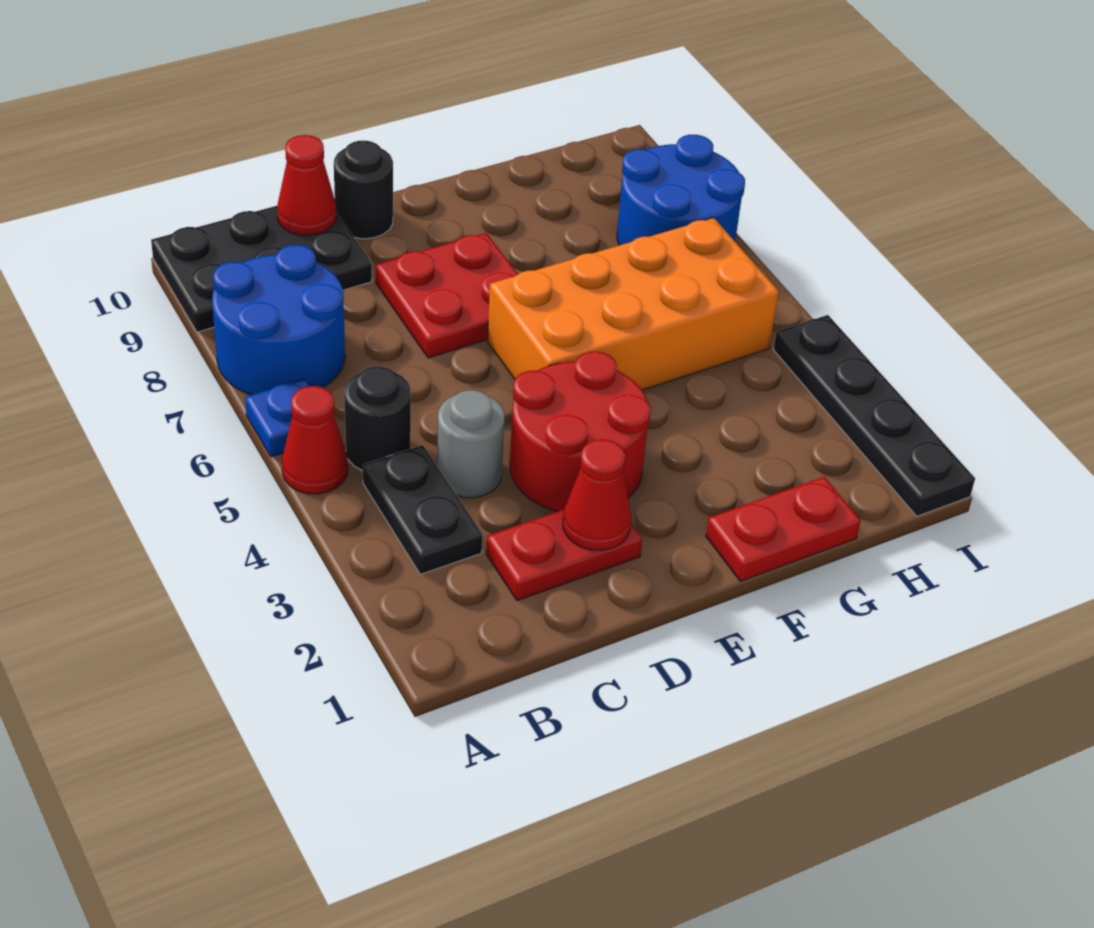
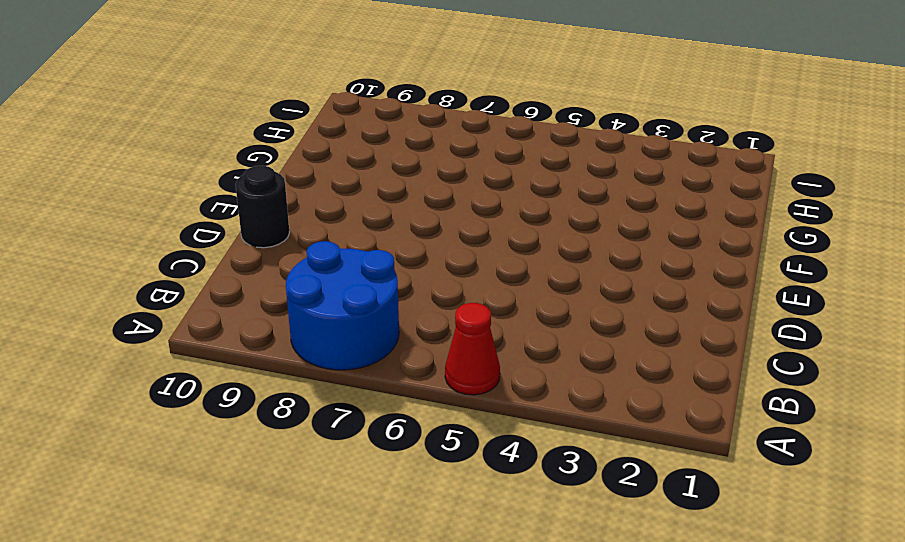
none -> blue plate A6 level 1
none -> black plate A9:C10 level 1
none -> black plate B3:B4 level 1

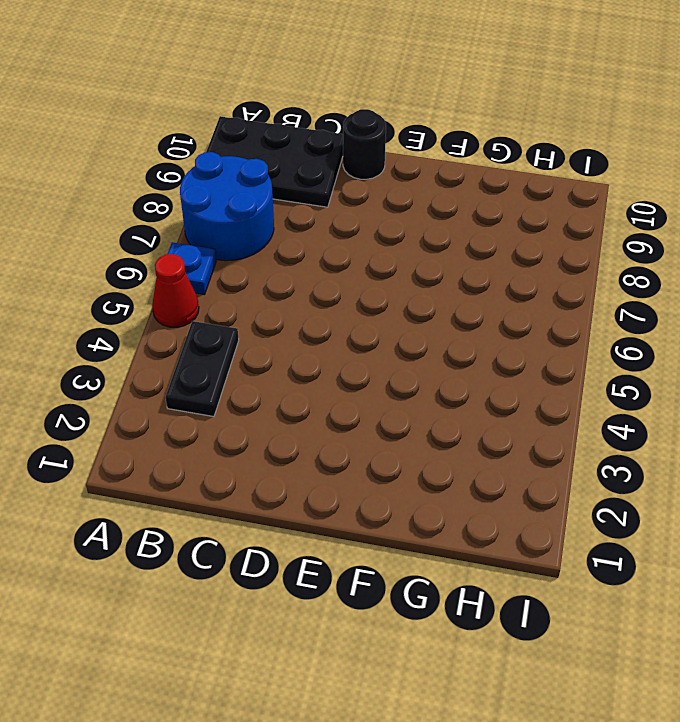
none -> black round brick B5 level 1
none -> red plate C2:D2 level 1
none -> grey round brick C4 level 1

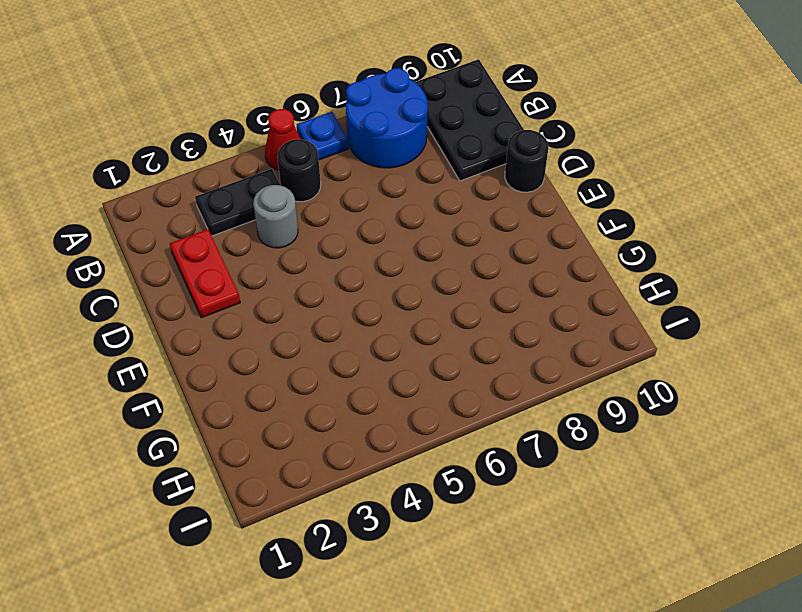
none -> red round brick D3:E4 level 1
none -> red plate D7:E8 level 1
none -> orange brick E5:H6 level 1

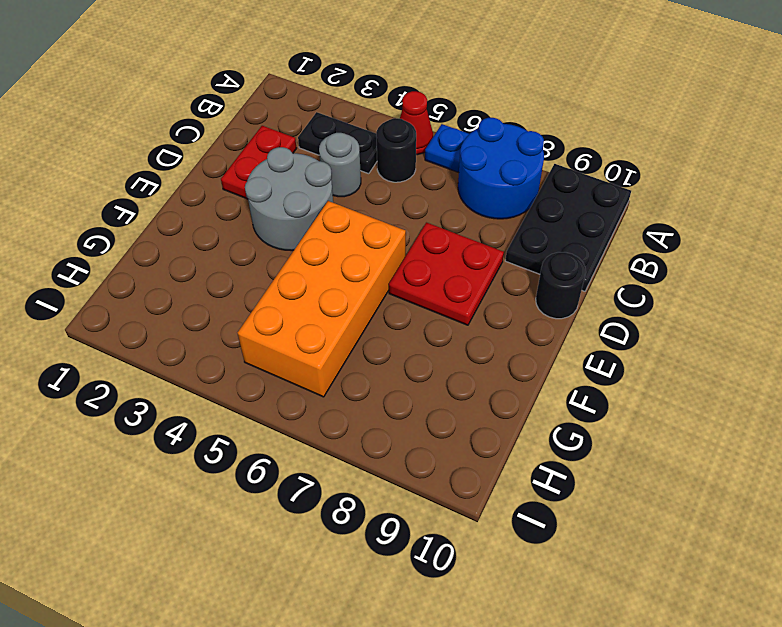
grey round brick D3:E4 level 1 -> red round brick D3:E4 level 1
none -> red plate F1:G1 level 1
none -> blue round brick H7:I8 level 1
none -> black plate I1:I4 level 1

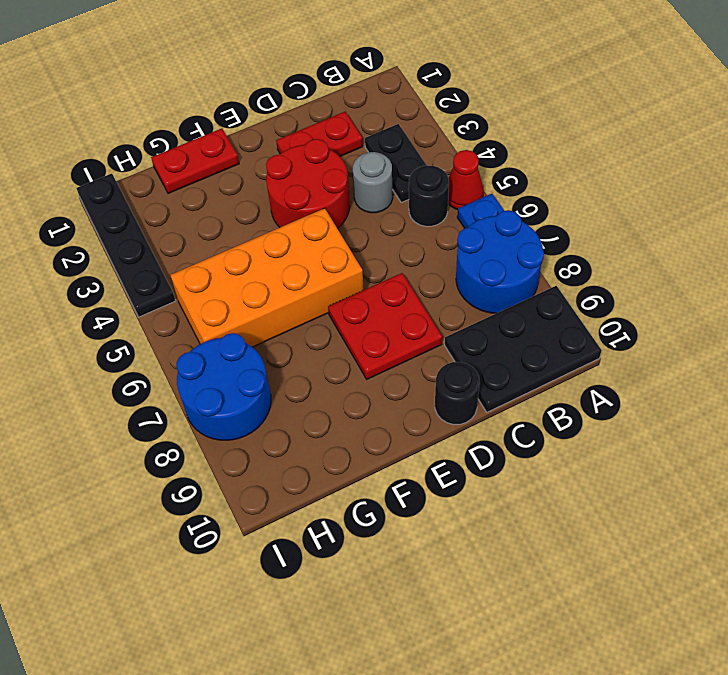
none -> red cone C10 level 2
none -> red cone D2 level 2

